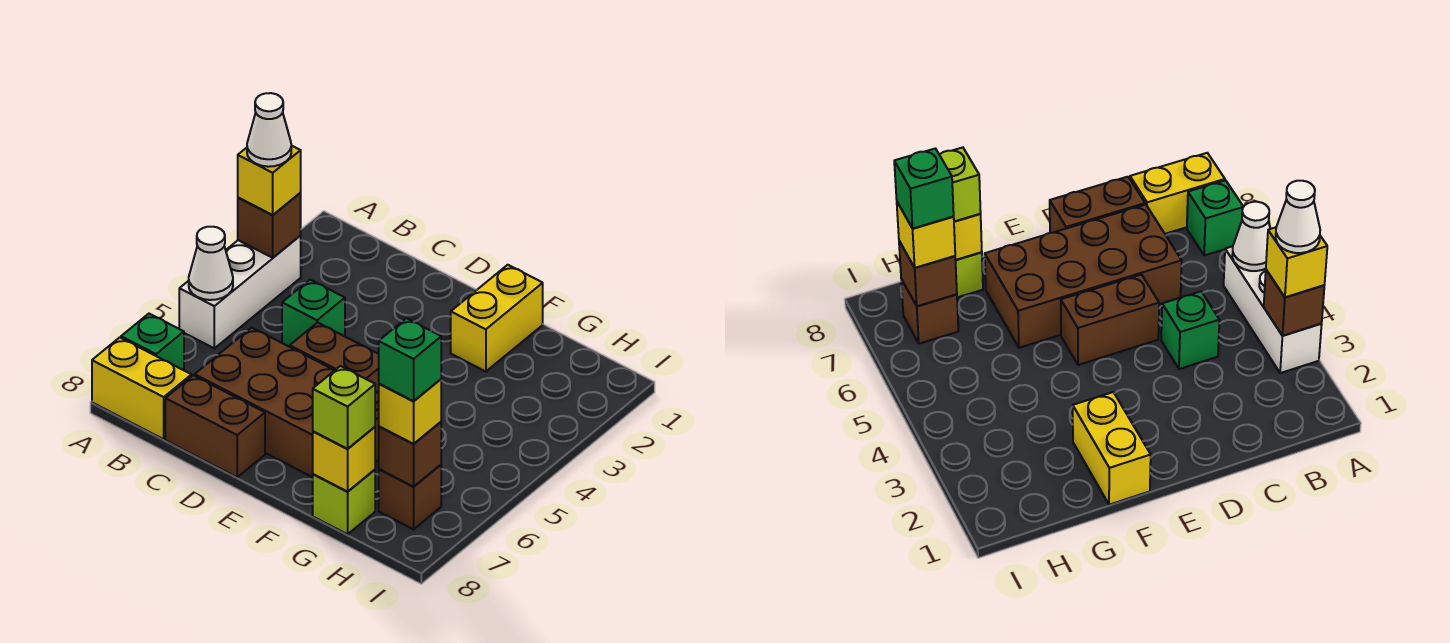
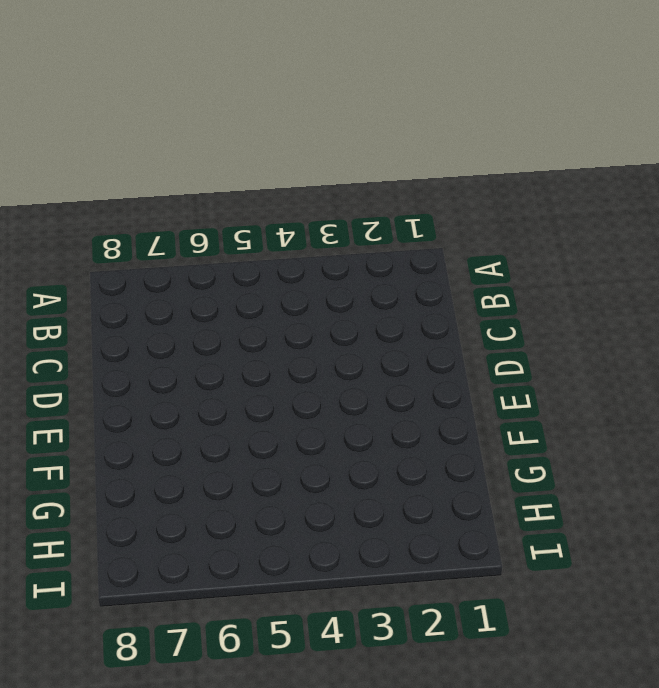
none -> white brick A3:A5 level 1
none -> green brick A7 level 1
none -> yellow brick A8:B8 level 1

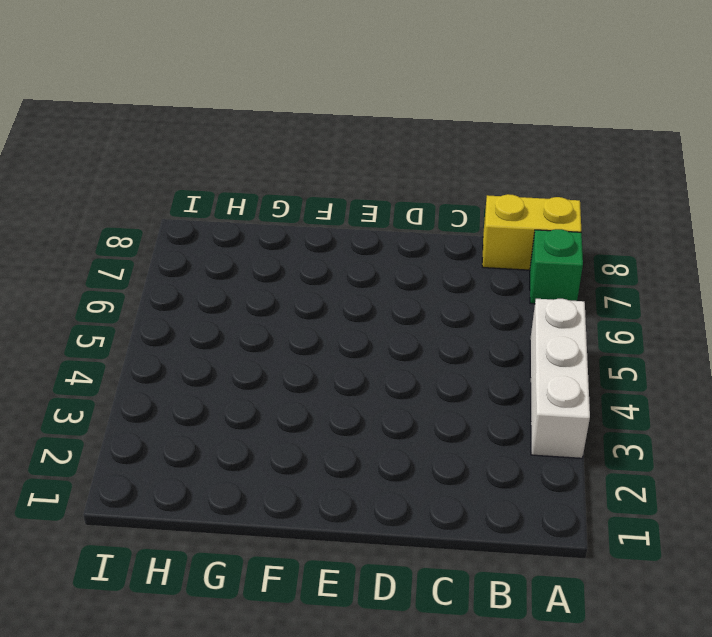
none -> green brick C4 level 1
none -> brown brick C6:F7 level 1
none -> brown brick C8:D8 level 1

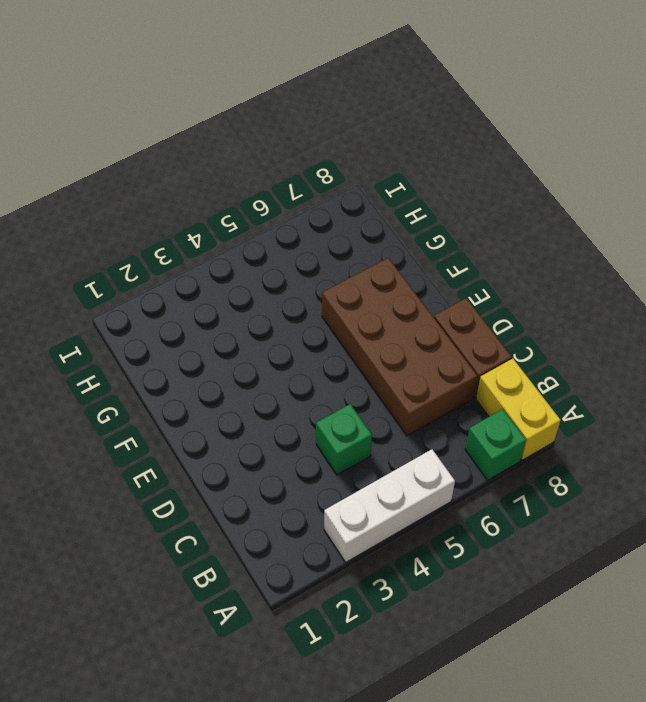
none -> brown brick D5:E5 level 1
none -> yellow brick F1:F2 level 1
none -> lime brick G8 level 1

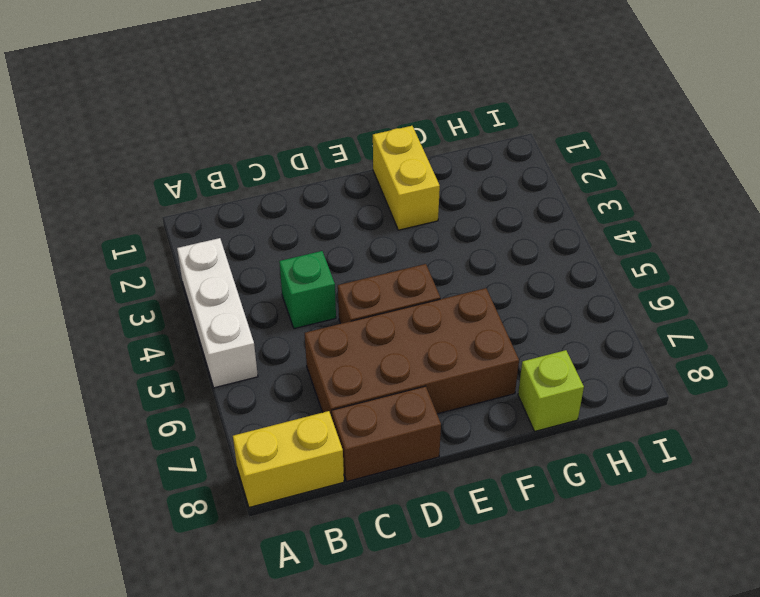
none -> green brick A7 level 1
none -> brown brick H7 level 1
none -> brown brick A3 level 2

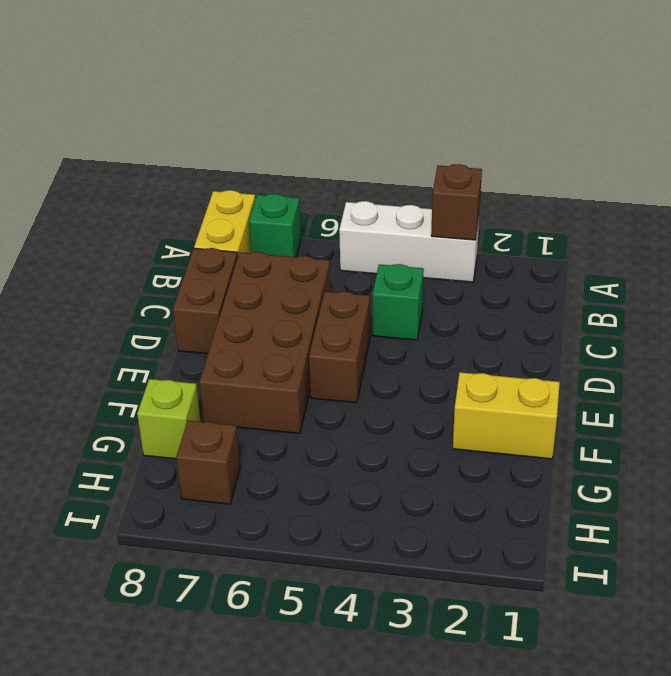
none -> white cone A5 level 2
none -> yellow brick G8 level 2
none -> brown brick H7 level 2

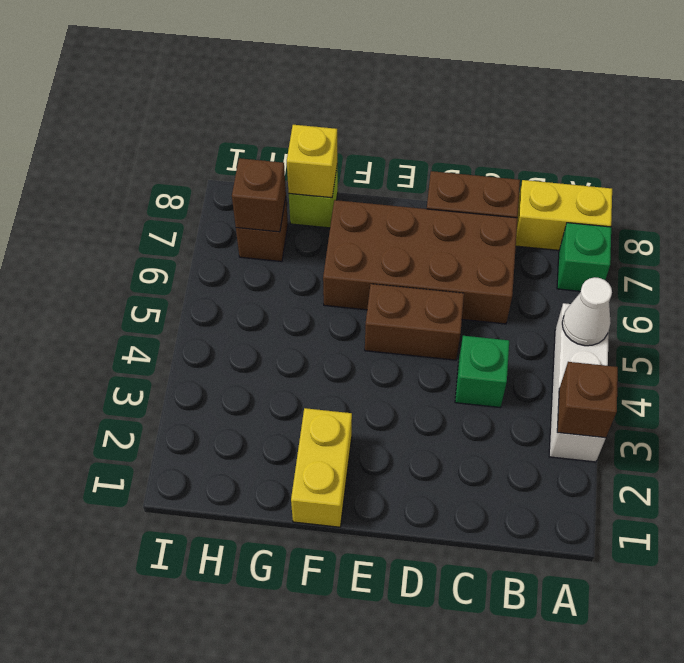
none -> yellow brick A3 level 3
none -> lime brick G8 level 3
none -> yellow brick H7 level 3

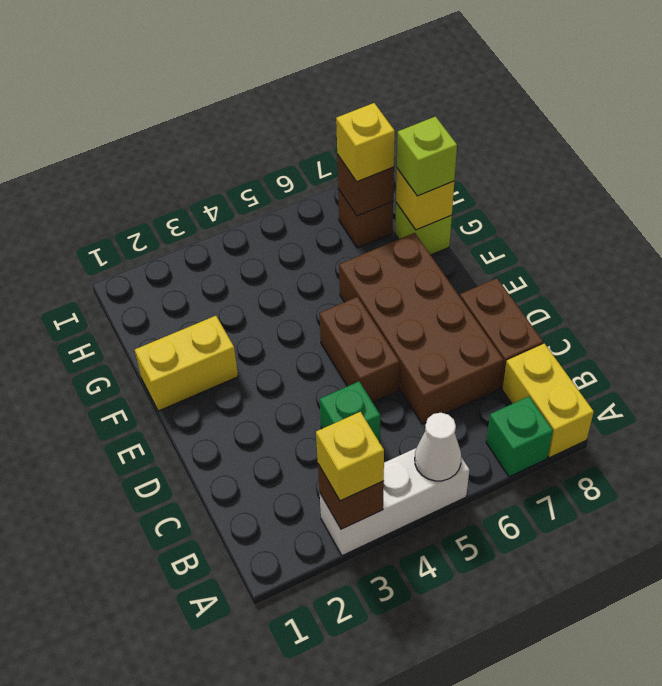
none -> white cone A3 level 4
none -> green brick H7 level 4

